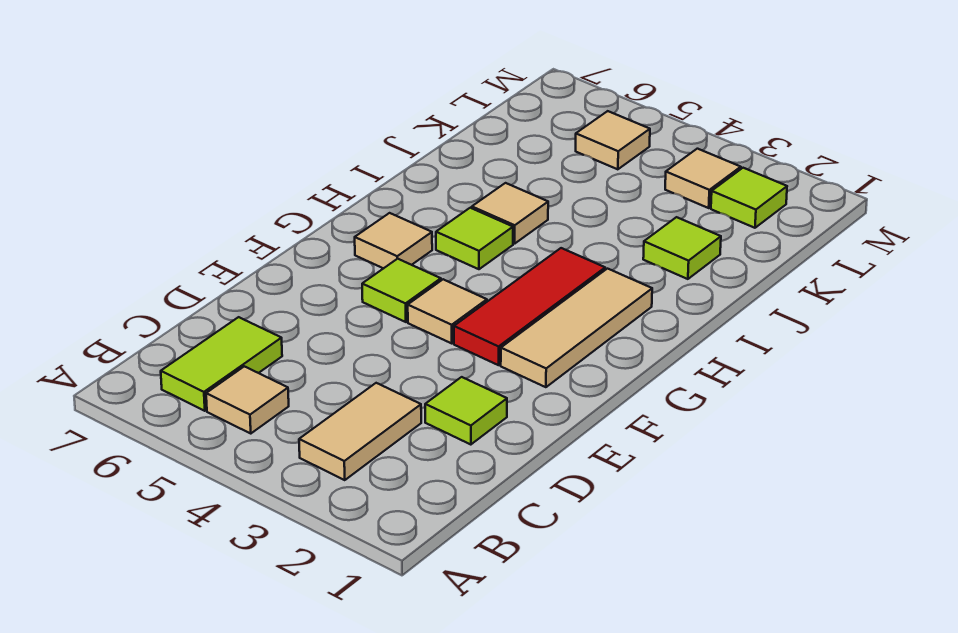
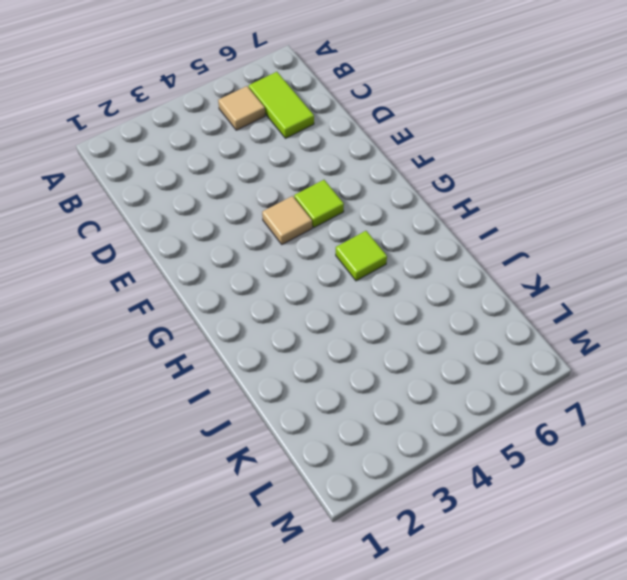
none -> tan tile B3:C3 level 1
none -> lime tile D2 level 1
none -> tan tile F2:H2 level 1

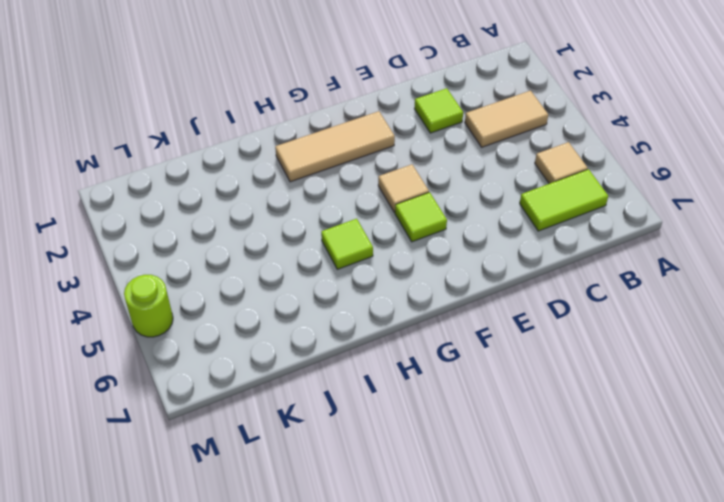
lime round brick M5 level 1 -> none
none -> red tile F3:H3 level 1
none -> tan tile G6 level 1
none -> tan tile I5 level 1

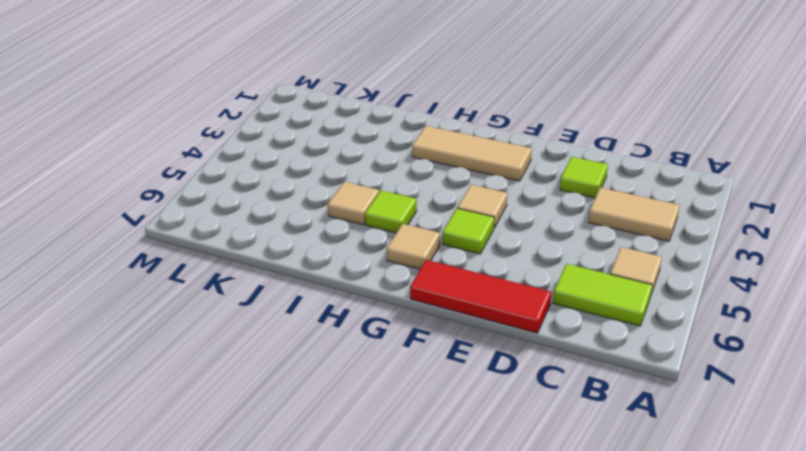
red tile D7:F7 level 1 -> red tile F3:H3 level 1
none -> lime tile J2 level 1
none -> lime tile L2 level 1
none -> tan tile L3 level 1

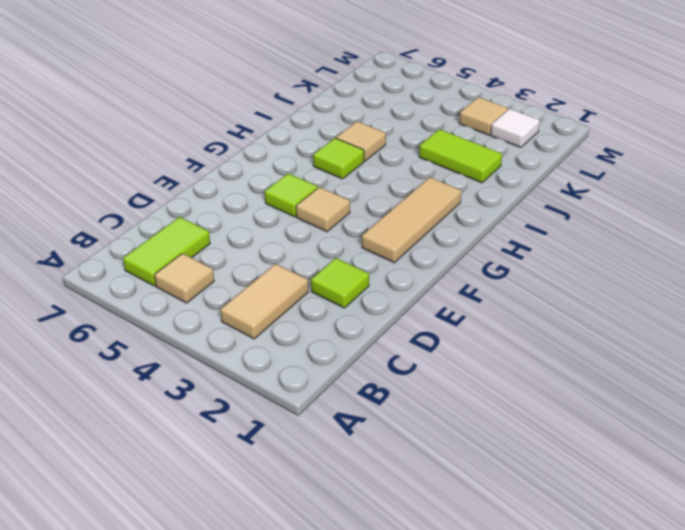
lime tile J2:J3 level 1 -> lime tile J2 level 1
white tile L2 level 1 -> lime tile L2 level 1
none -> red tile F3:H3 level 1
none -> tan tile G6 level 1
none -> tan tile L5 level 1

